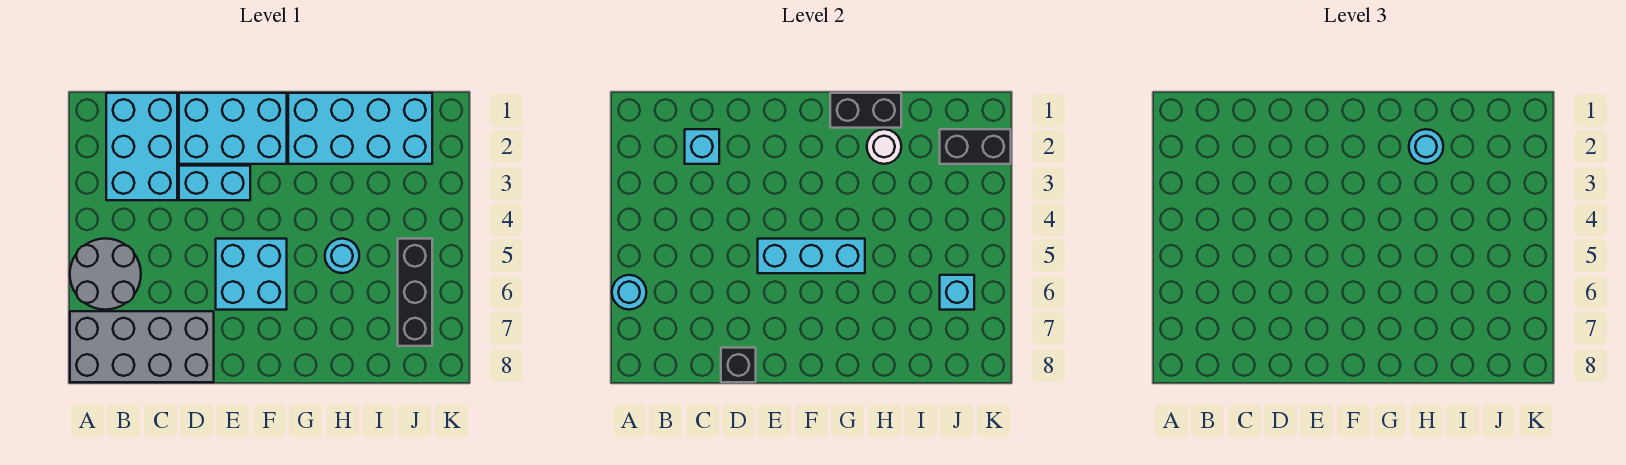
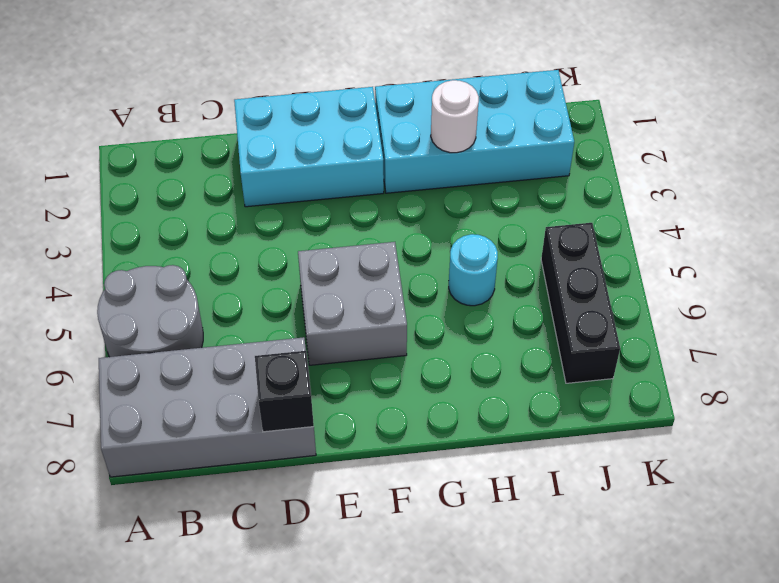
grey brick E5:F6 level 1 -> cyan brick E5:F6 level 1
none -> cyan brick B1:C3 level 1
none -> cyan brick D3:E3 level 1
none -> cyan round brick A6 level 2

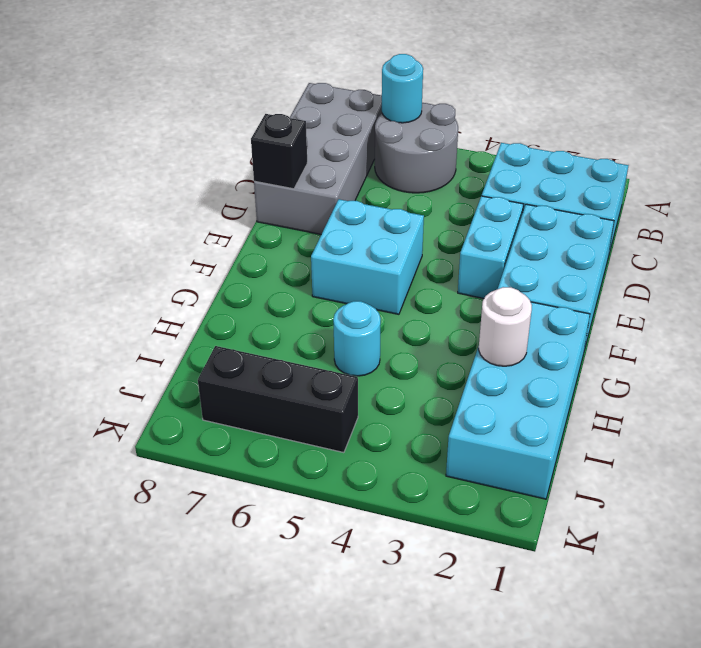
none -> cyan brick C2 level 2
none -> cyan brick E5:G5 level 2
none -> black brick G1:H1 level 2

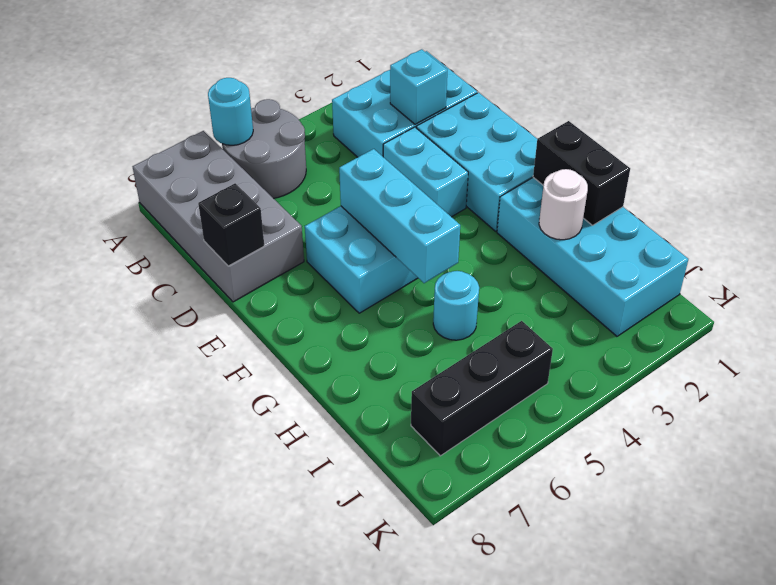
none -> black brick J2:K2 level 2
none -> cyan brick J6 level 2
none -> cyan round brick H2 level 3

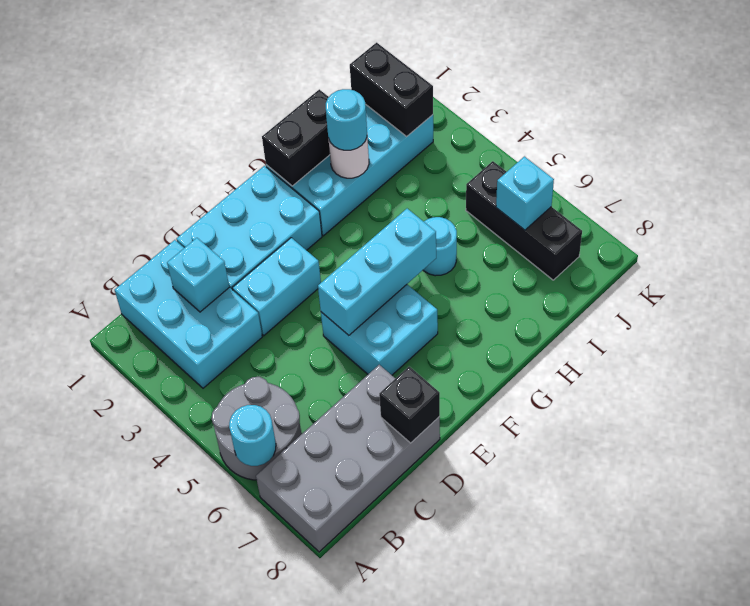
black brick J1:J2 level 2 -> black brick J2:K2 level 2

